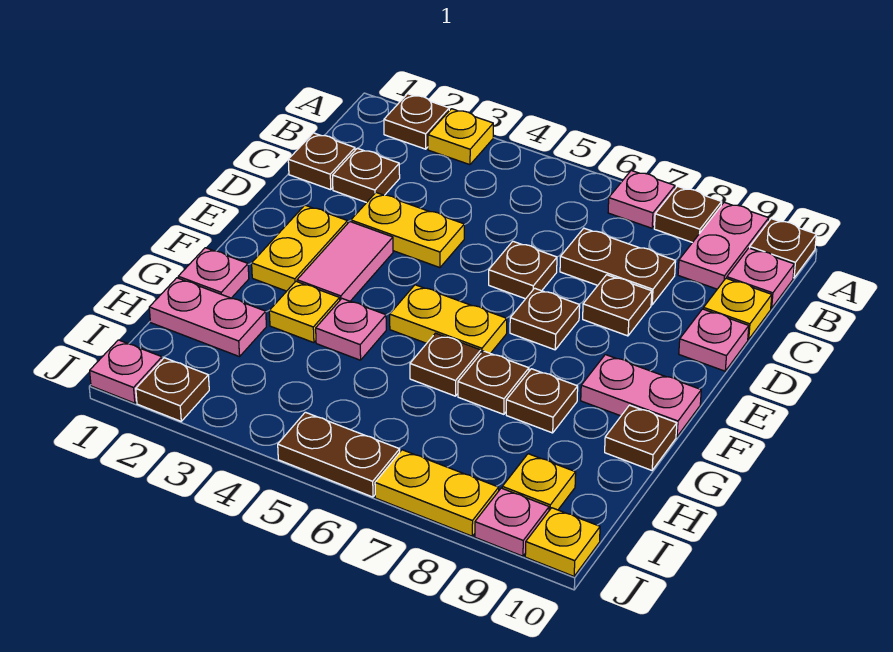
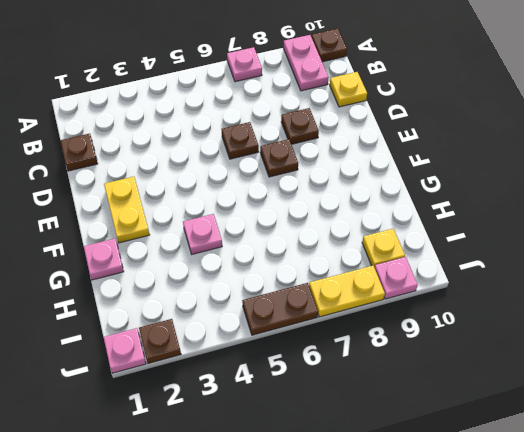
none -> brown plate A2 level 1
none -> yellow plate A3 level 1
none -> brown plate A8 level 1
none -> pink plate B10 level 1

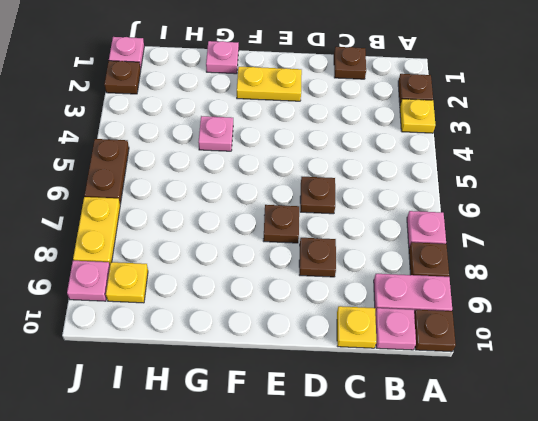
none -> brown plate C2 level 1
none -> brown plate C7:C8 level 1
none -> yellow plate D3:D4 level 1
none -> pink plate D10 level 1

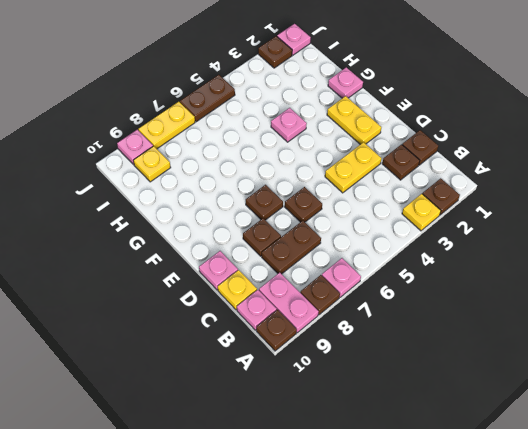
none -> pink tile E3:F3 level 1
none -> yellow plate F5:F6 level 1
none -> pink plate F9:F10 level 1
none -> yellow plate G3 level 1

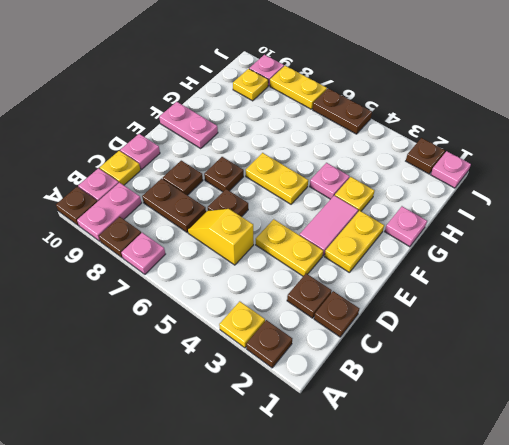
yellow slope C5:C6 level 1 top 5 -> none
none -> brown plate G6 level 1
none -> brown plate G7 level 1
none -> brown plate G8 level 1
none -> brown plate G10 level 1

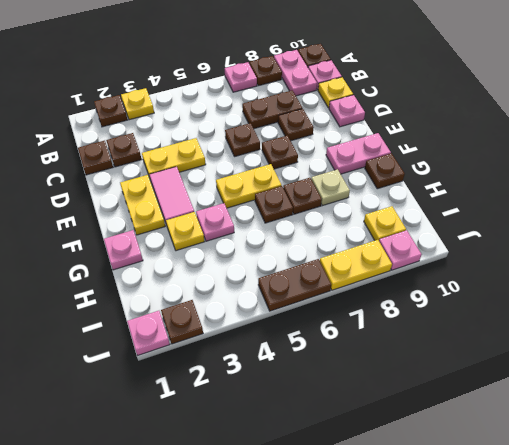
tan plate G8 level 1 -> brown plate G8 level 1
none -> pink plate H1:H2 level 1
none -> yellow plate J10 level 1

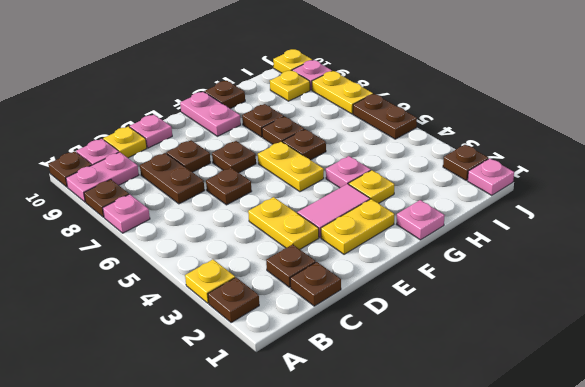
none -> pink plate H1:H2 level 1

